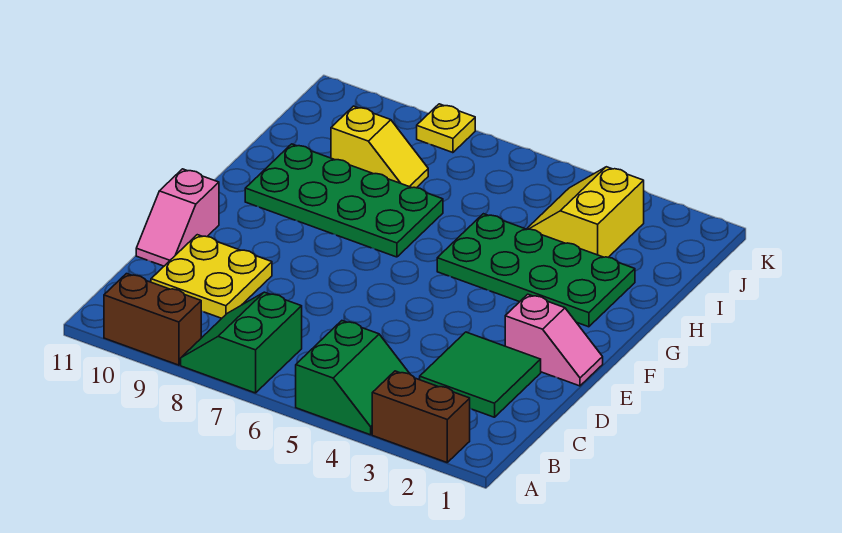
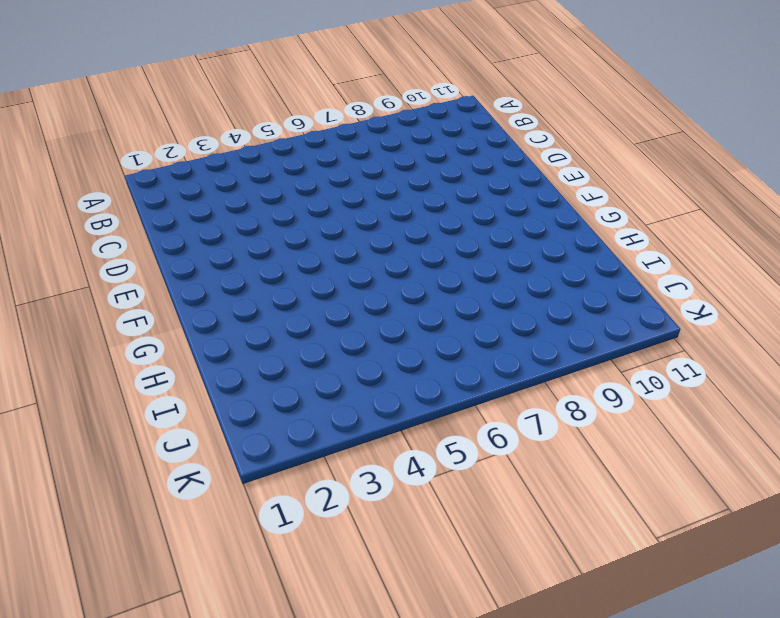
none -> brown brick A2:A3 level 1
none -> green slope A4:B5 level 1 top 5
none -> green slope A7:B8 level 1 top 7

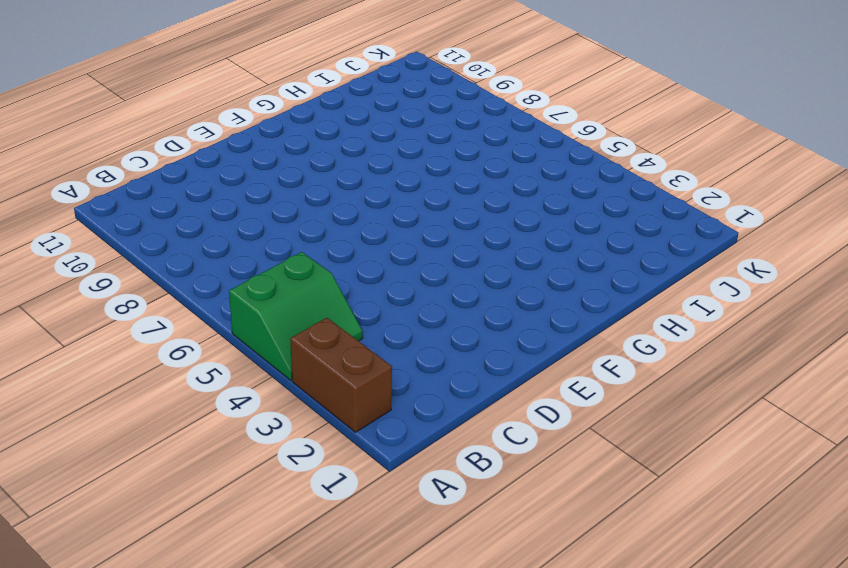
none -> green slope A7:B8 level 1 top 7
none -> brown brick A9:A10 level 1
none -> green tile C2:D3 level 1

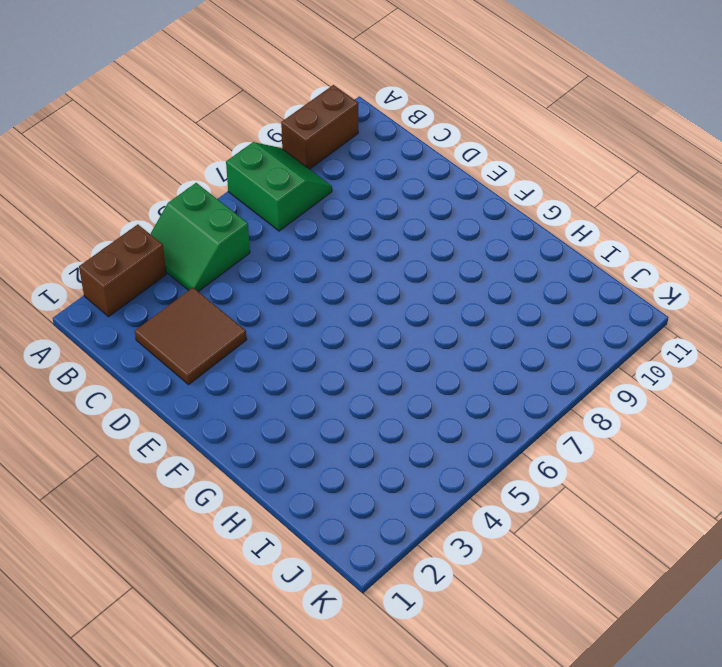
brown tile C2:D3 level 1 -> green tile C2:D3 level 1
none -> yellow plate C9:D10 level 1
none -> pink slope D11:E11 level 1 top E
none -> pink slope E1:E2 level 1 top 2

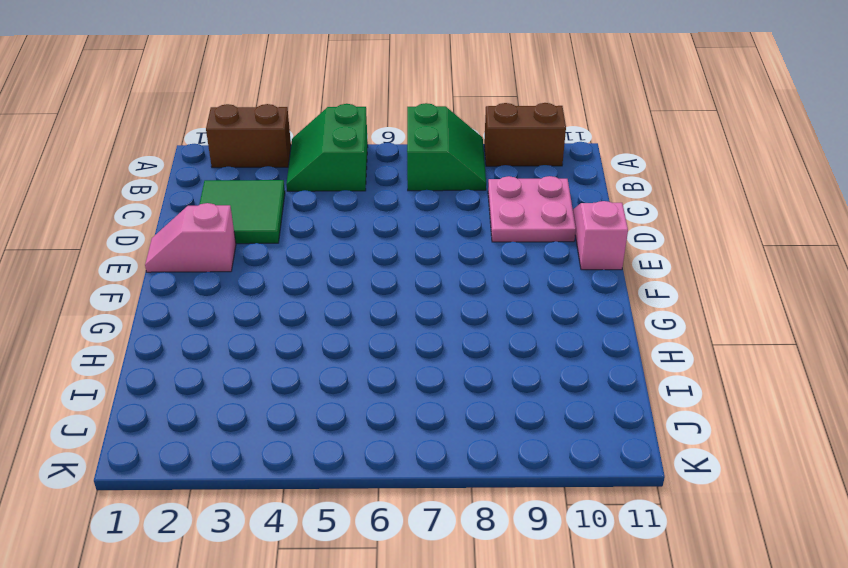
pink plate C9:D10 level 1 -> yellow plate C9:D10 level 1
none -> green plate G2:H5 level 1
none -> green plate G7:H10 level 1
none -> yellow slope I3:J4 level 1 top 3

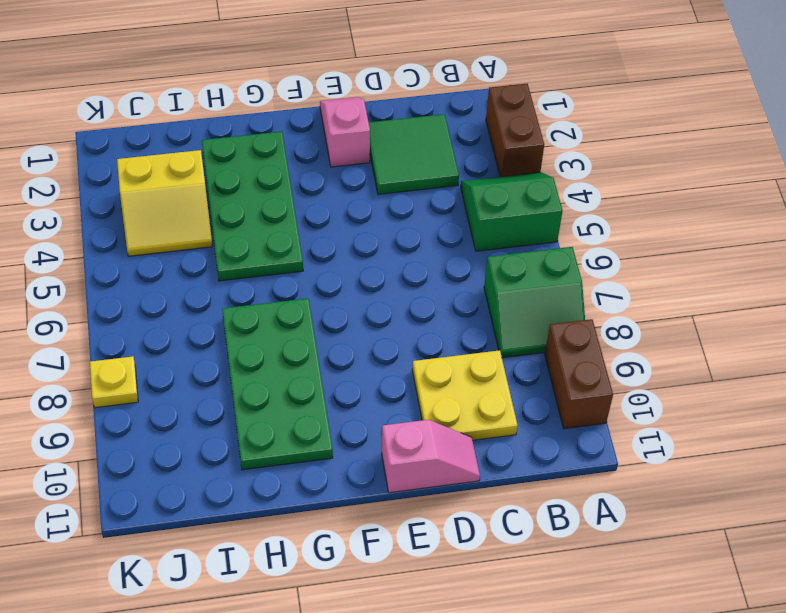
none -> yellow slope I8:I9 level 1 top 9

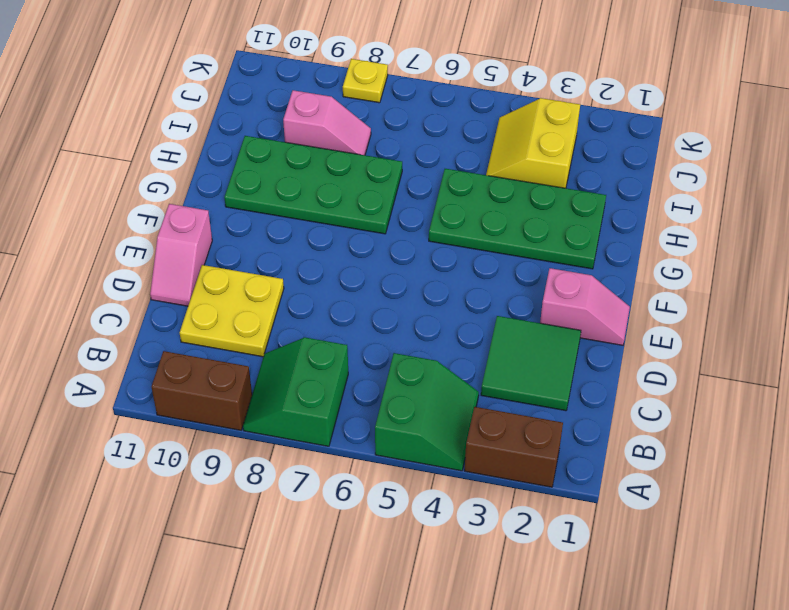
pink slope I8:I9 level 1 top 9 -> yellow slope I8:I9 level 1 top 9

